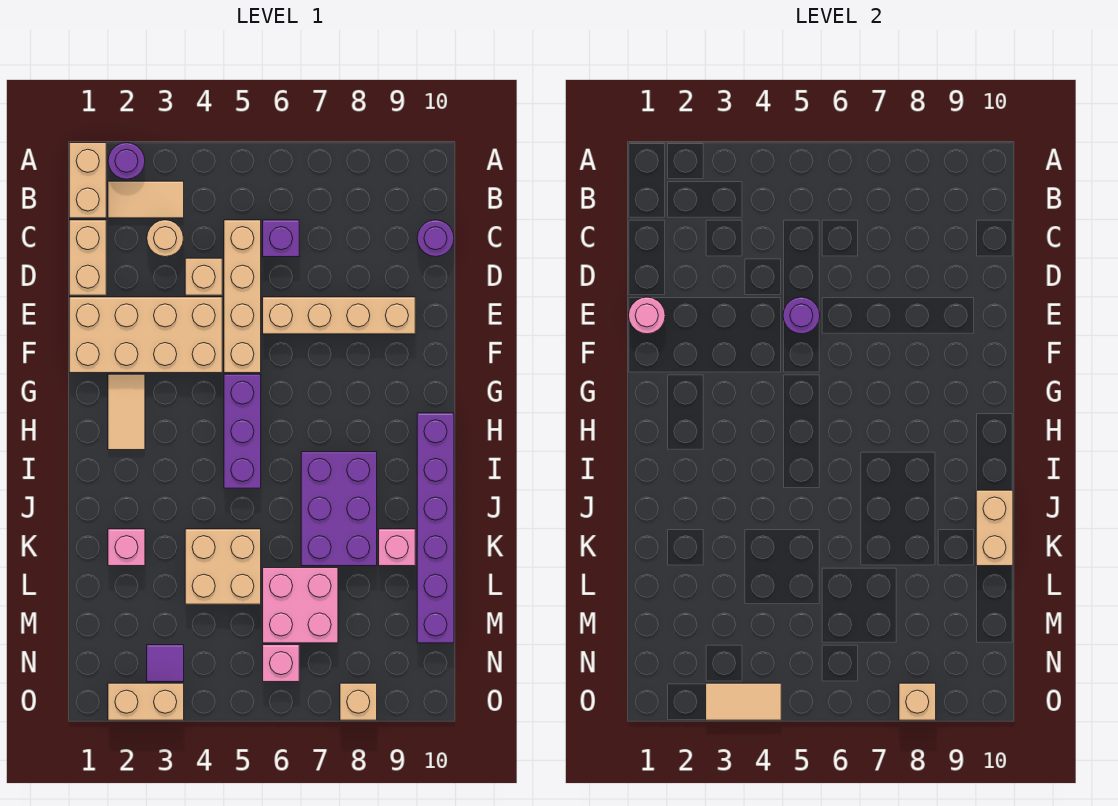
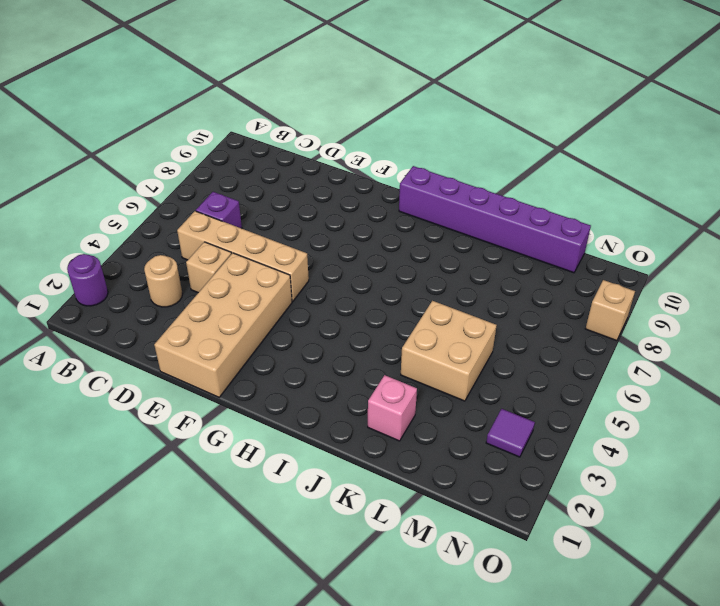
none -> tan brick A1:B1 level 1
none -> tan tile B2:B3 level 1
none -> tan brick C1:D1 level 1

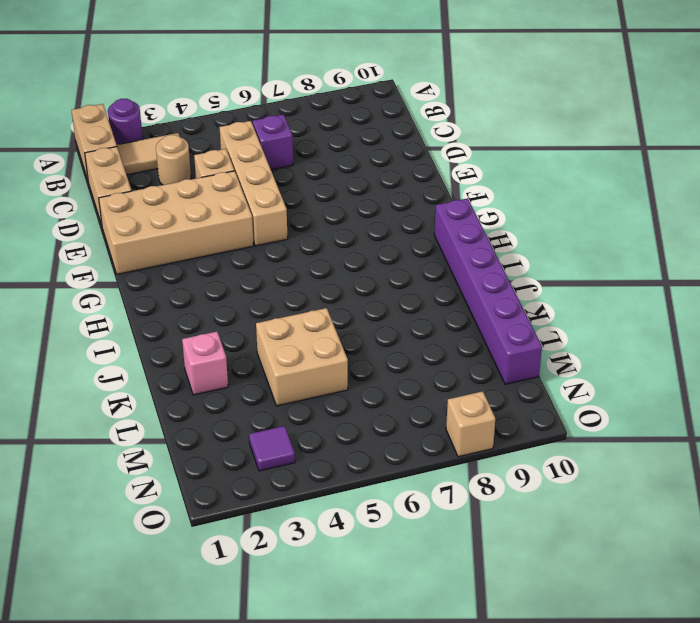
none -> purple round brick C10 level 1
none -> tan brick E6:E9 level 1
none -> tan tile G2:H2 level 1

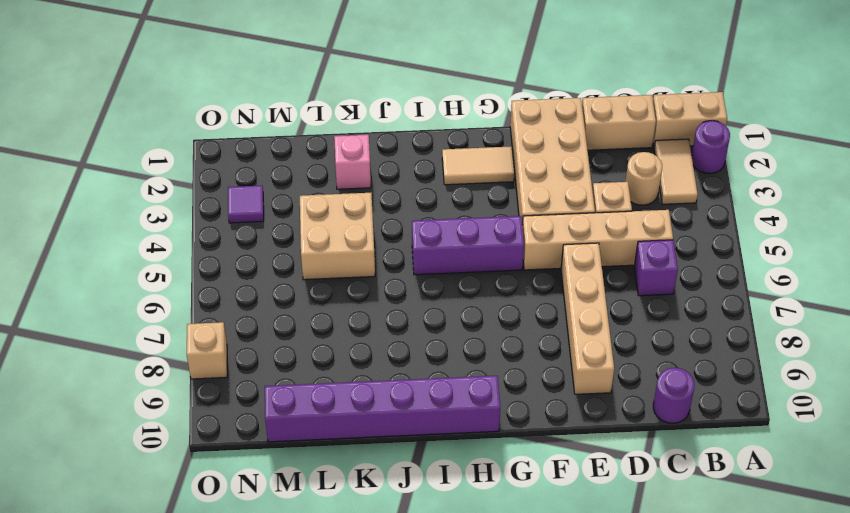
none -> purple brick I7:K8 level 1
none -> pink brick K9 level 1
none -> pink brick L6:M7 level 1

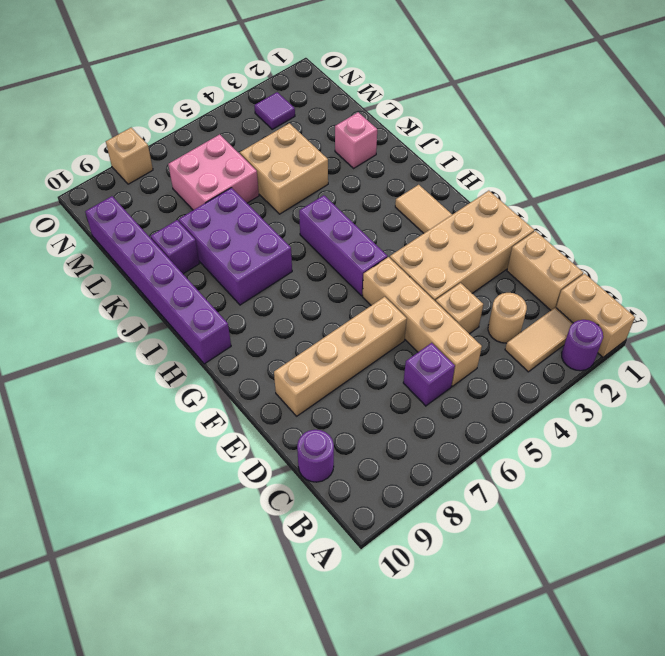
purple brick K9 level 1 -> pink brick K9 level 1
none -> pink brick N6 level 1
none -> tan brick O2:O3 level 1
none -> pink round brick E1 level 2

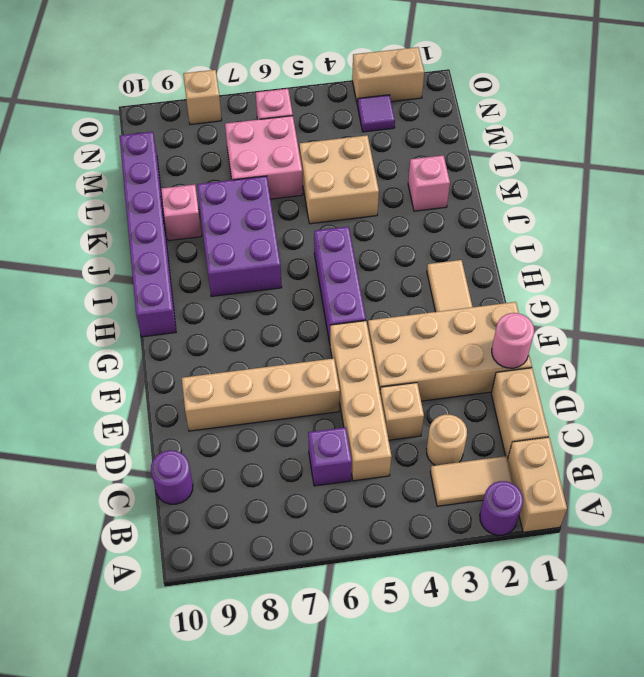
none -> purple round brick E5 level 2
none -> tan brick J10:K10 level 2
none -> tan tile O3:O4 level 2

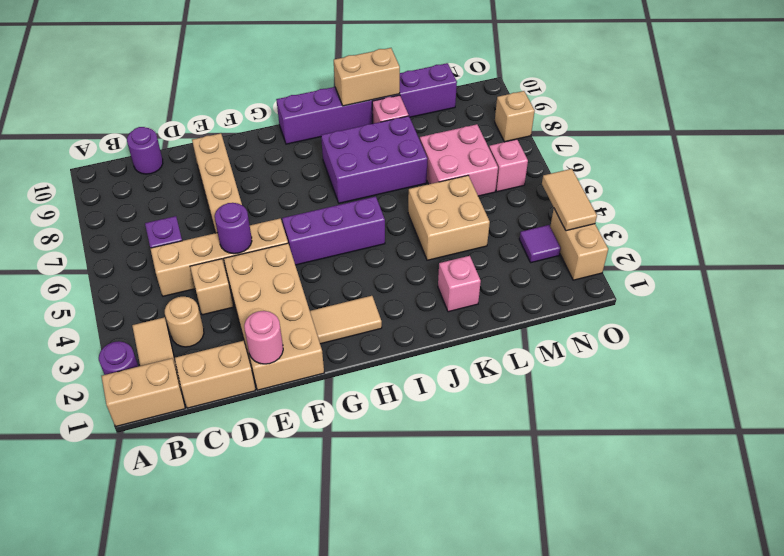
none -> tan brick O8 level 2

